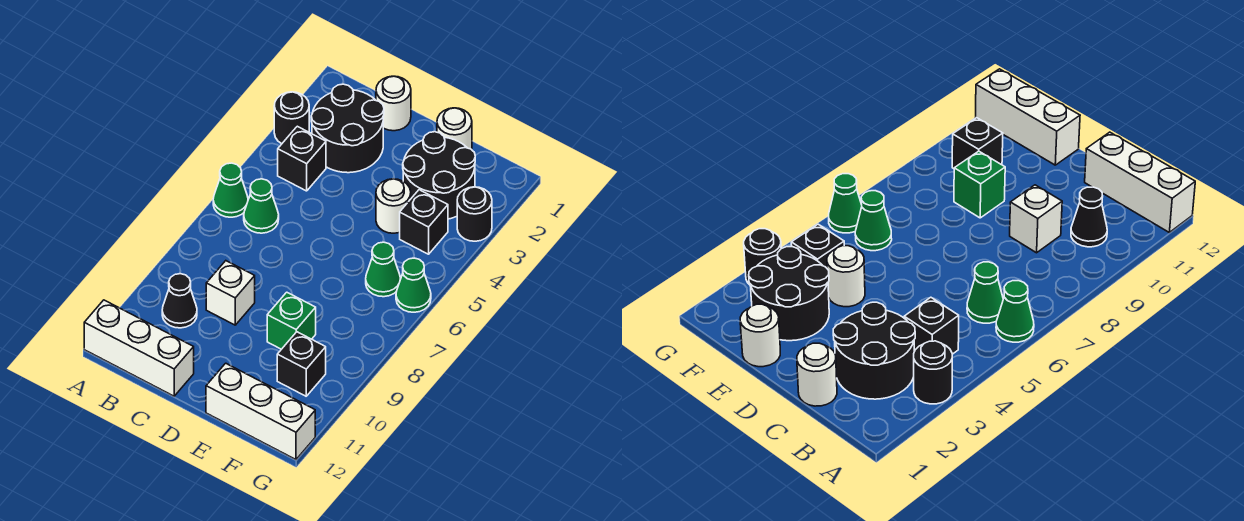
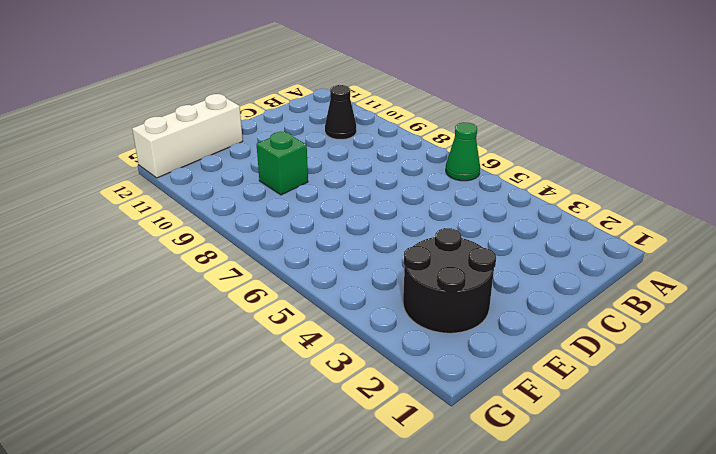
none -> black round brick A3 level 1
none -> white brick A12:C12 level 1
none -> black round brick B2:C3 level 1

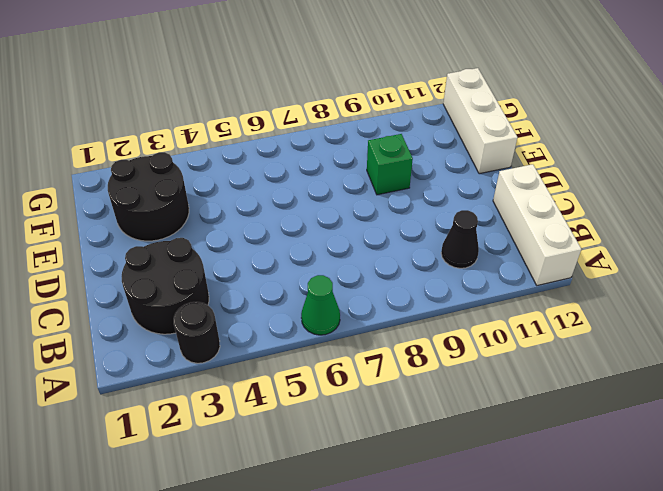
none -> black brick B4 level 1
none -> green cone B6 level 1
none -> white round brick C1 level 1

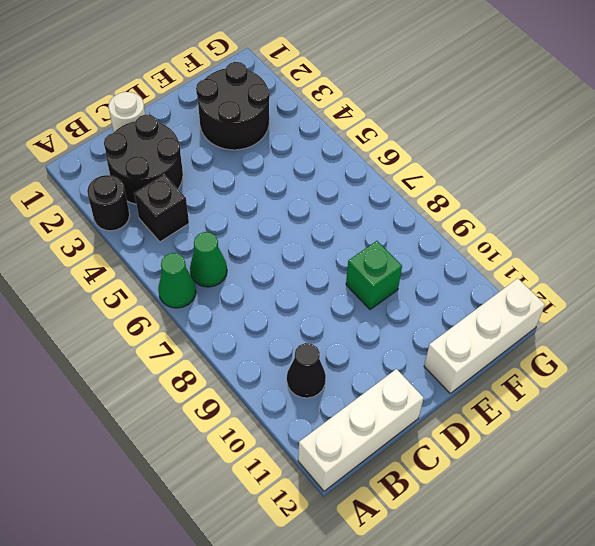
none -> white brick C9 level 1
none -> white round brick E1 level 1
none -> white round brick E4 level 1

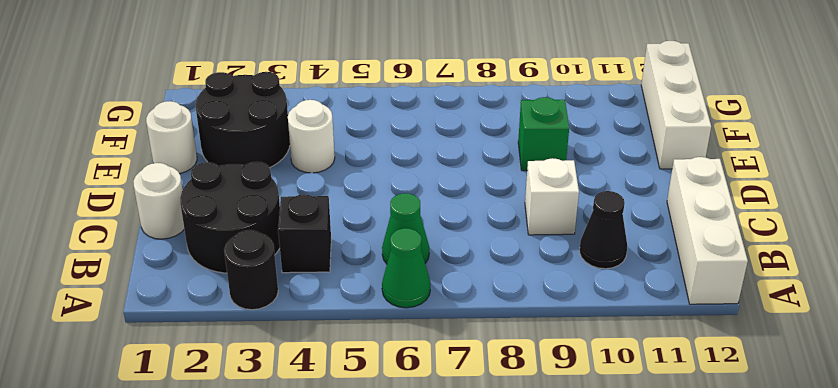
none -> black brick F4 level 1
none -> green cone F6 level 1
none -> black brick F10 level 1

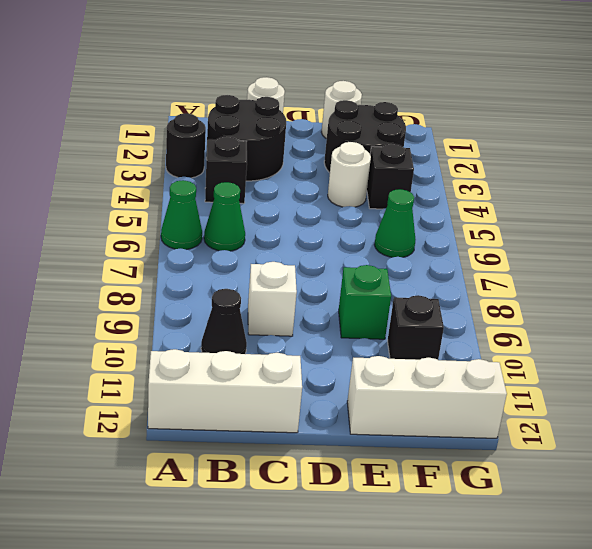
none -> black round brick G3 level 1
none -> green cone G6 level 1

